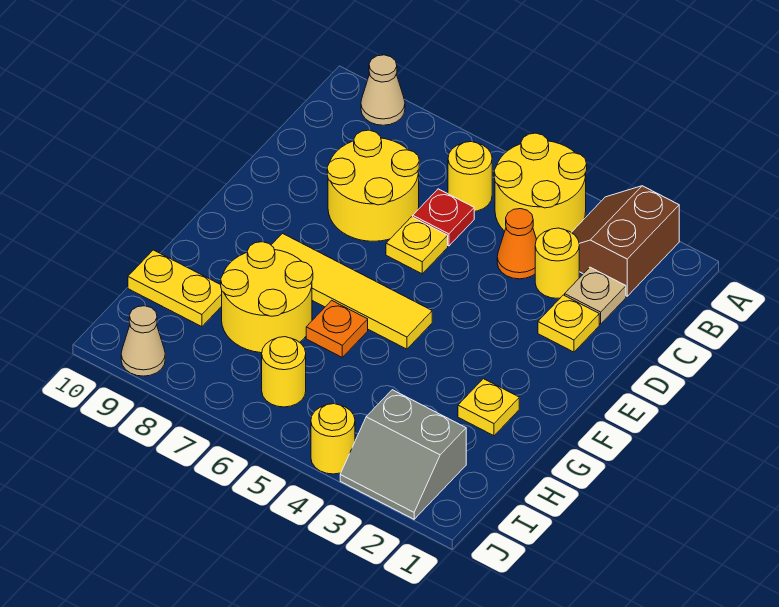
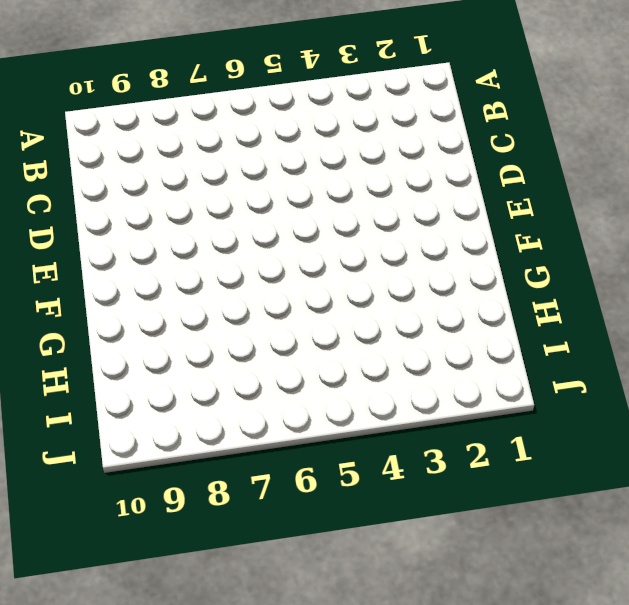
none -> brown slope A2:B3 level 1 top 2
none -> yellow round brick A4:B5 level 1
none -> tan cone A9 level 1

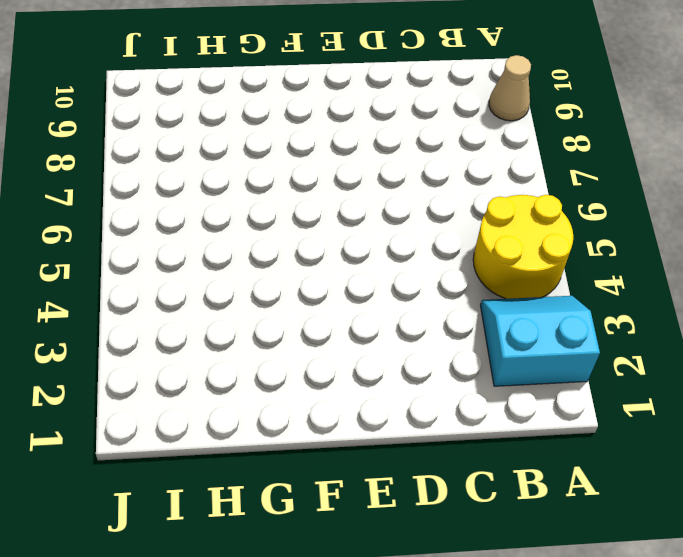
cyan slope A2:B3 level 1 top 2 -> brown slope A2:B3 level 1 top 2
none -> yellow round brick B6 level 1
none -> tan plate C2 level 1
none -> yellow round brick C3 level 1

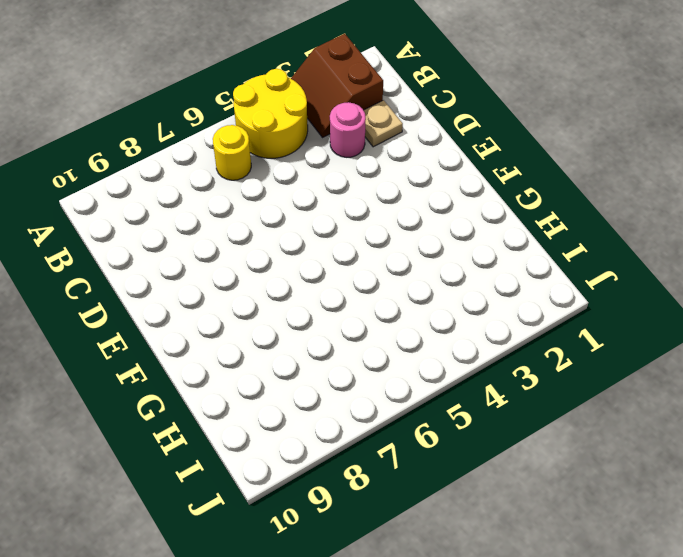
pink round brick C3 level 1 -> yellow round brick C3 level 1
none -> tan cone A9 level 1
none -> orange cone C4 level 1
none -> red plate C6 level 1

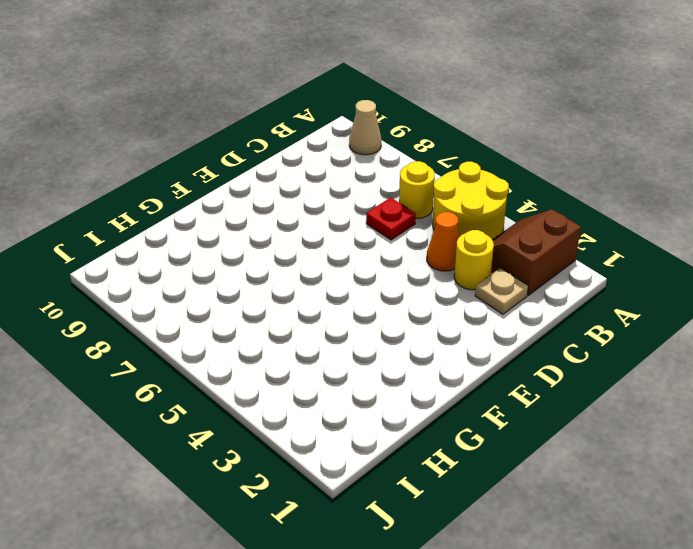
none -> yellow round brick C7:D8 level 1
none -> yellow plate D2 level 1
none -> yellow plate D6 level 1

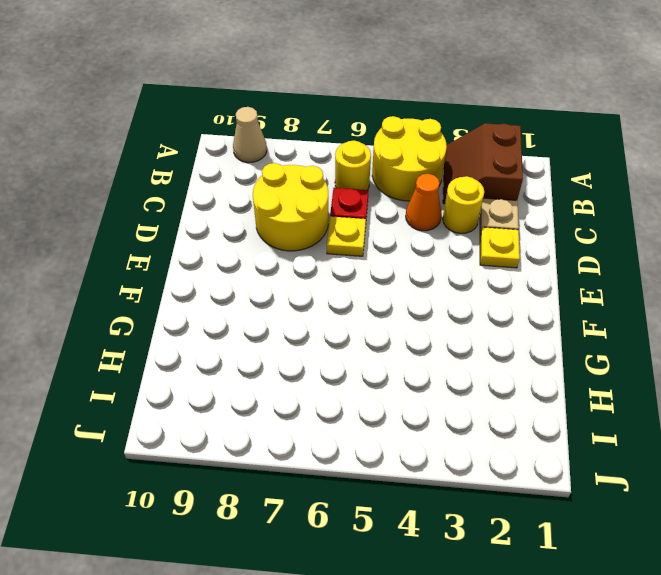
none -> yellow tile F5:F8 level 1
none -> yellow plate G2 level 1
none -> orange plate G6 level 1

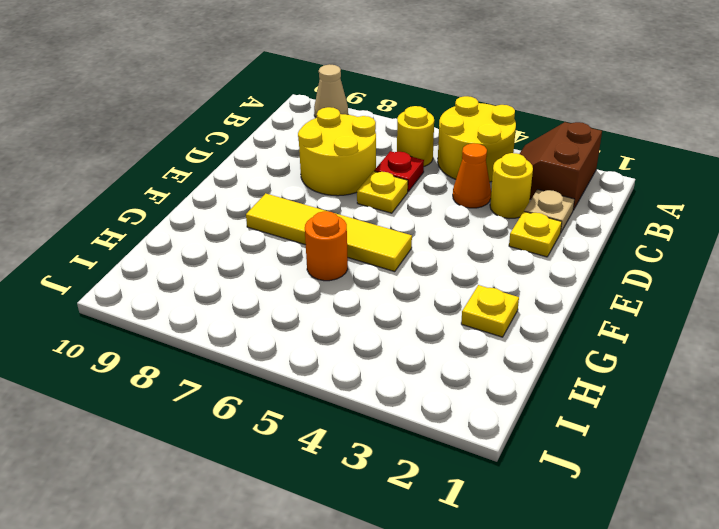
orange round brick G6 level 1 -> orange plate G6 level 1
none -> yellow round brick G7:H8 level 1
none -> yellow plate H9:H10 level 1
none -> grey slope I2:J3 level 1 top I

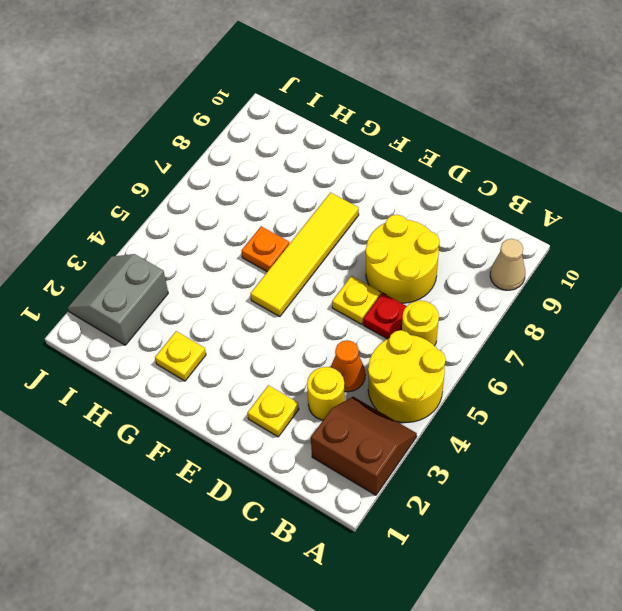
none -> tan plate C2 level 1
none -> yellow round brick G7:H8 level 1
none -> yellow plate H9:H10 level 1

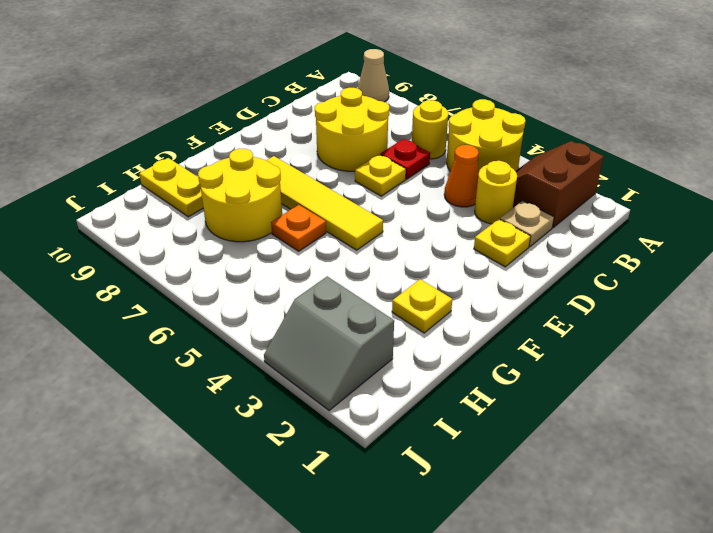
none -> yellow round brick I6 level 1
none -> yellow round brick J4 level 1
none -> tan cone J9 level 1

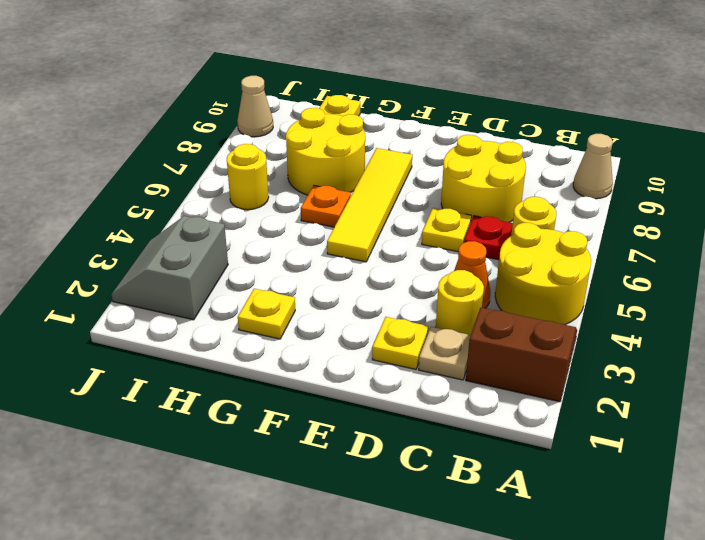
none -> yellow round brick J4 level 1

